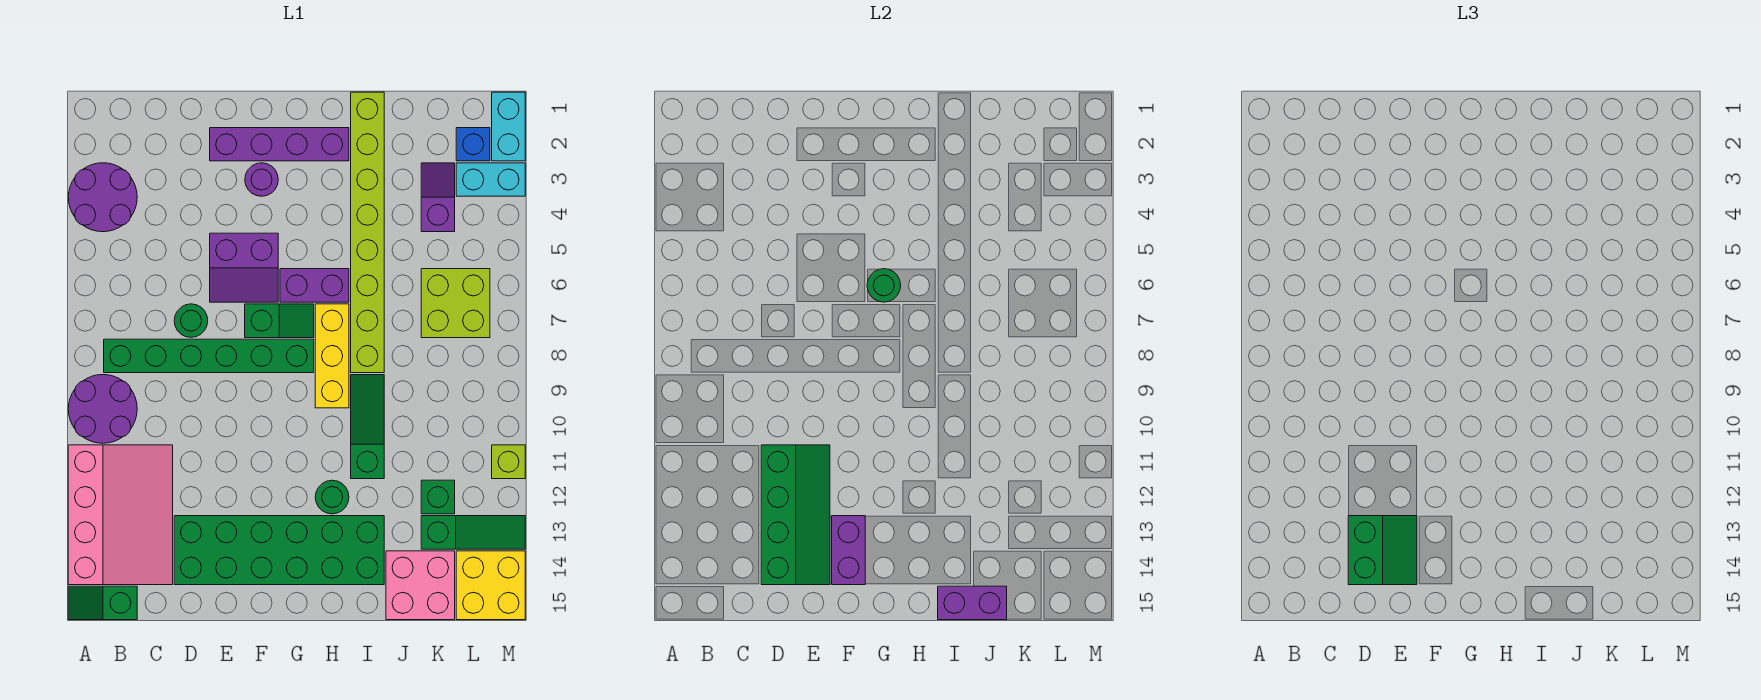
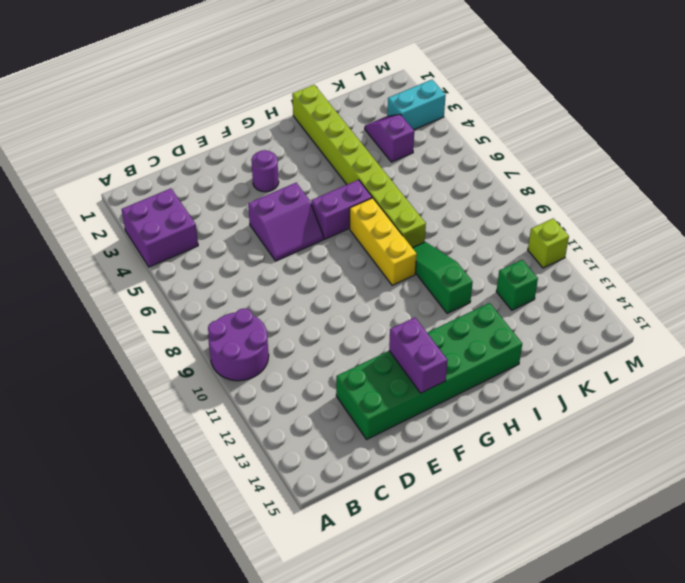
purple brick A3:B4 level 1 -> purple round brick A3:B4 level 1
none -> pink slope A11:C14 level 1 top A
none -> green slope A15:B15 level 1 top B
none -> green brick B8:G8 level 1
none -> green round brick D7 level 1

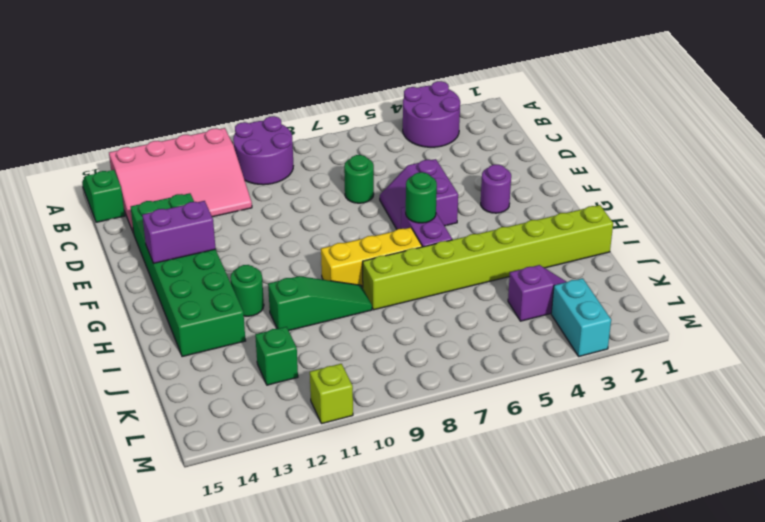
none -> green brick B8:G8 level 1
none -> purple brick E2:H2 level 1
none -> green slope F7:G7 level 1 top F
none -> pink brick J14:K15 level 1

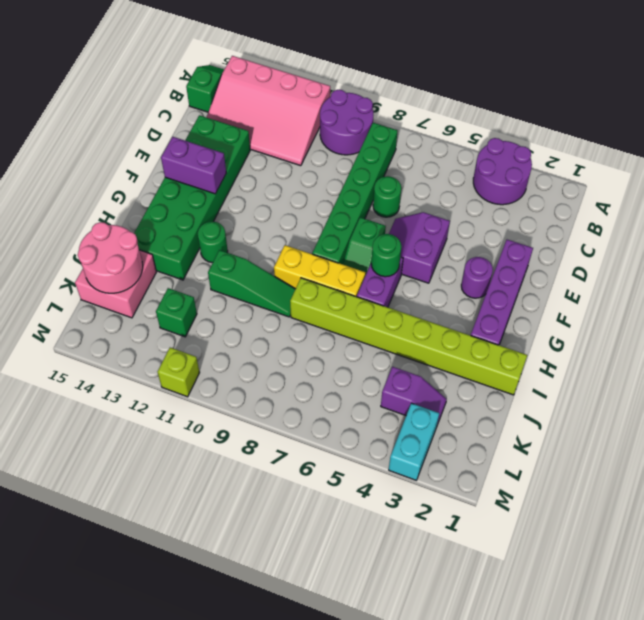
pink round brick J14:K15 level 2 -> purple brick I15:J15 level 2
none -> lime brick K6:L7 level 1
none -> green slope K13:M13 level 1 top K
none -> blue brick L2 level 1
none -> yellow brick L14:M15 level 1

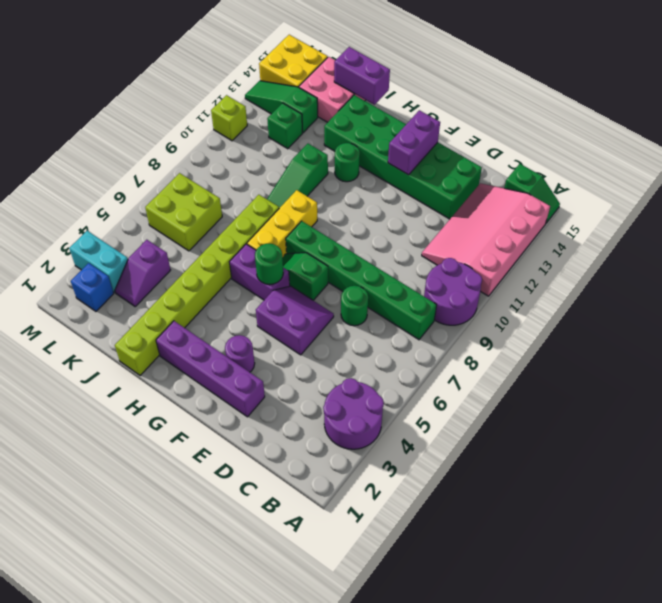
none -> cyan brick M1:M2 level 1
none -> green slope D11:E14 level 2 top D
none -> green slope D13:E14 level 3 top D

